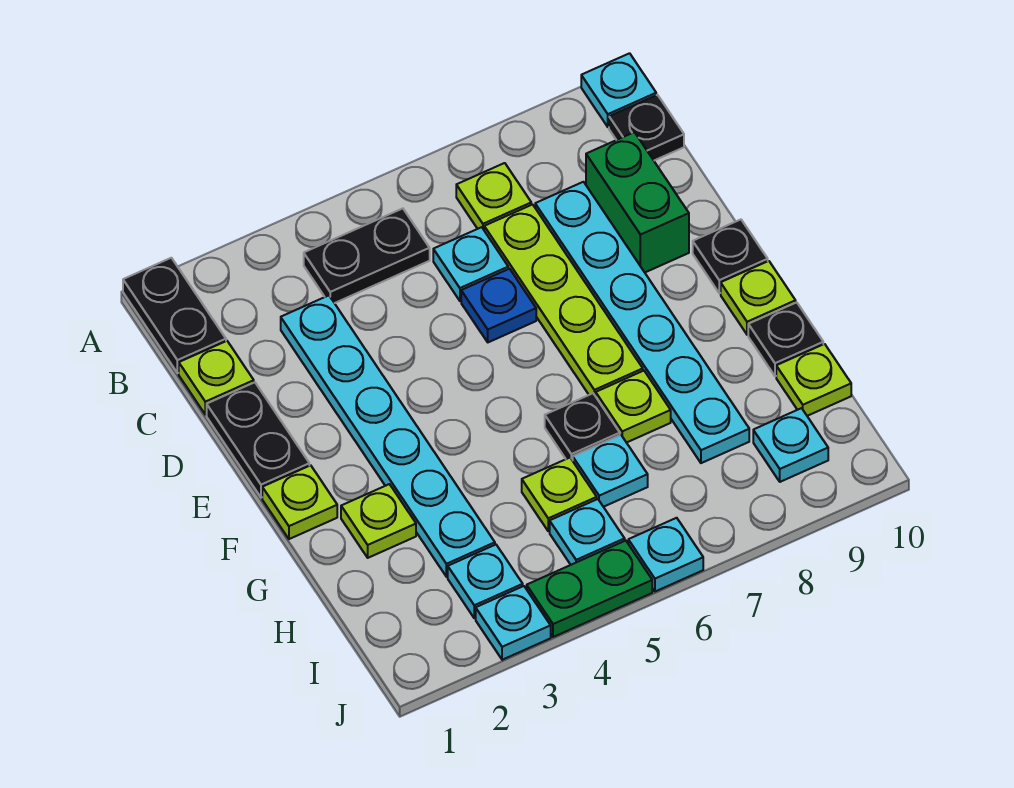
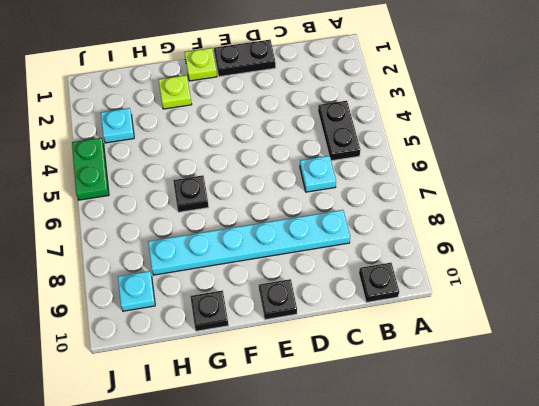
none -> black plate A1:B1 level 1
none -> cyan plate A10 level 1
none -> lime plate B7 level 1

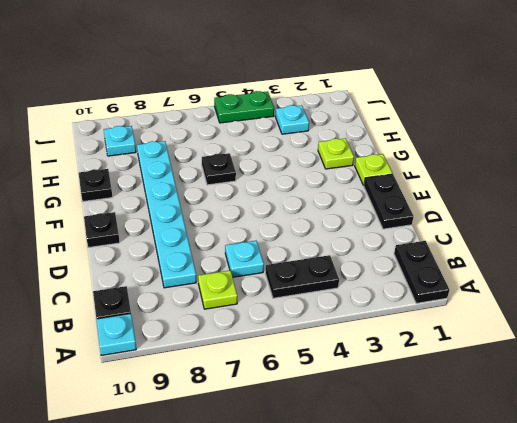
none -> lime plate C1 level 1
none -> cyan plate C3:H3 level 1
none -> lime plate C7:F7 level 1

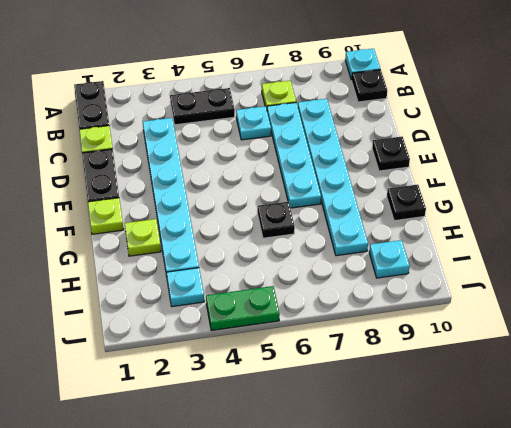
cyan plate C7:F7 level 1 -> lime plate C7:F7 level 1
none -> green brick C9:D9 level 1
none -> blue plate D6 level 1
none -> lime plate F10 level 1

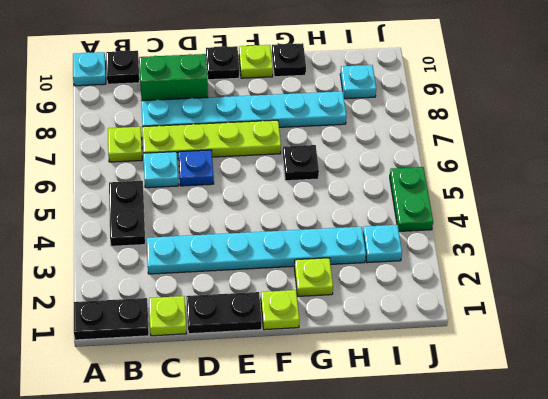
none -> lime plate G7 level 1
none -> lime plate H5 level 1
none -> cyan plate H6 level 1

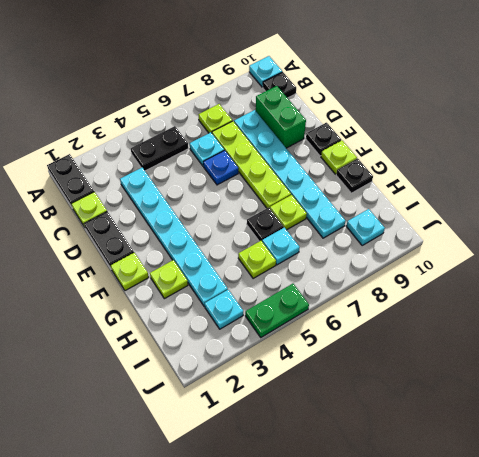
none -> lime plate H10 level 1
none -> cyan plate I5 level 1
none -> cyan plate J3 level 1

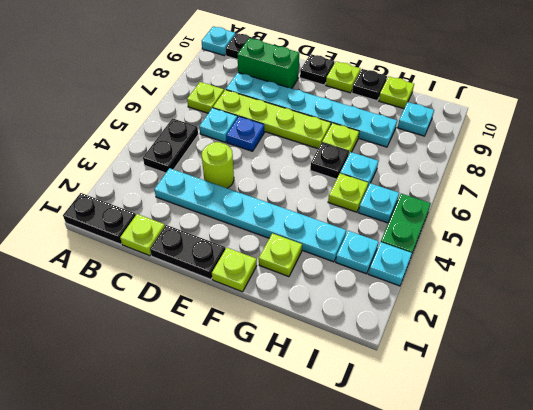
lime round brick D4 level 1 -> none
none -> cyan plate J6 level 1

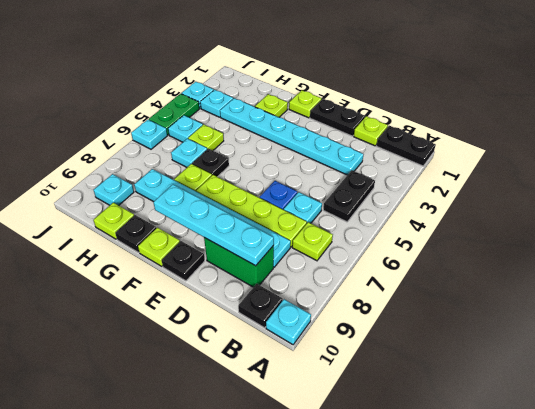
cyan plate C9:F9 level 2 -> none

